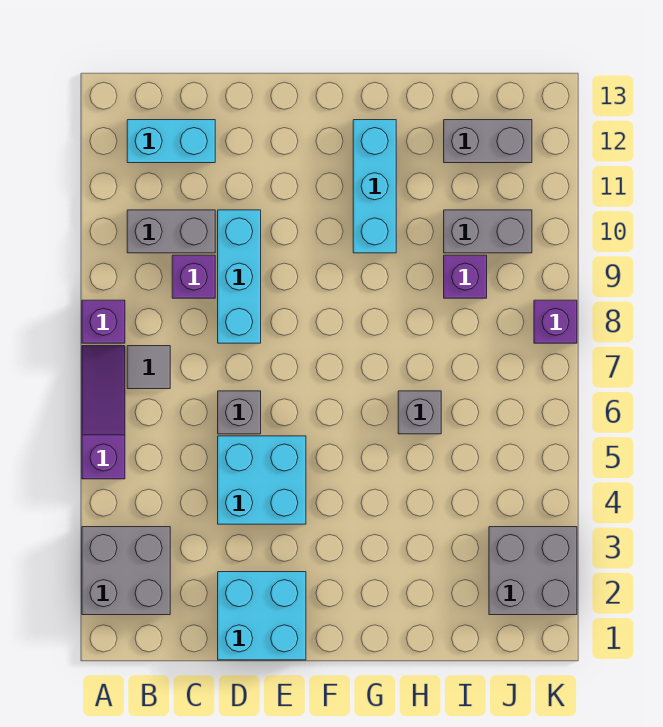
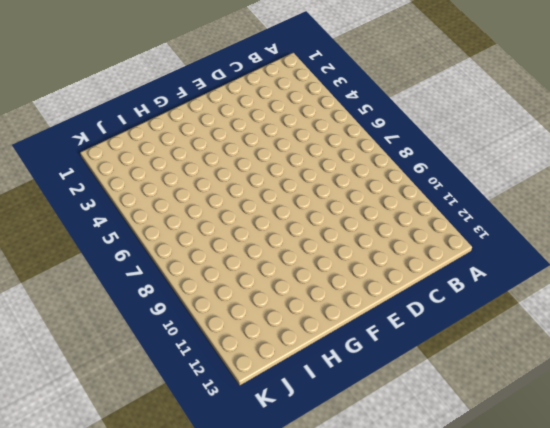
none -> grey brick A2:B3 level 1
none -> purple slope A5:A7 level 1 top 5
none -> purple brick A8 level 1

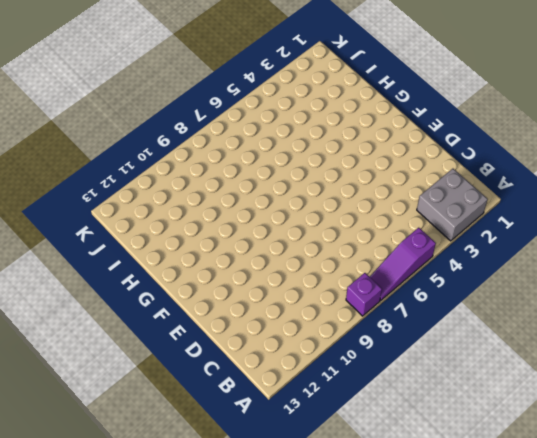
none -> grey tile B7 level 1
none -> grey brick B10:C10 level 1
none -> cyan brick B12:C12 level 1

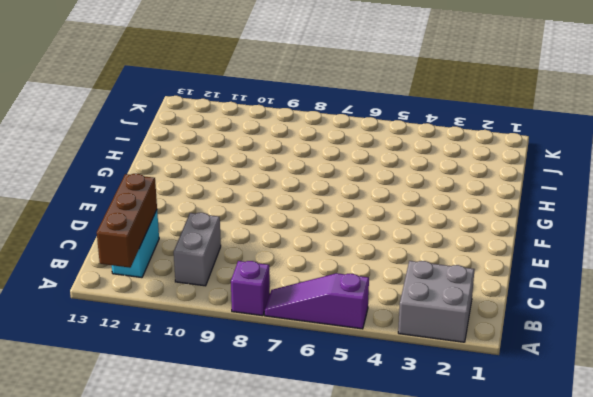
brown brick A12:C12 level 2 -> none
none -> grey tile B7 level 1
none -> purple brick C9 level 1
none -> cyan brick D1:E2 level 1

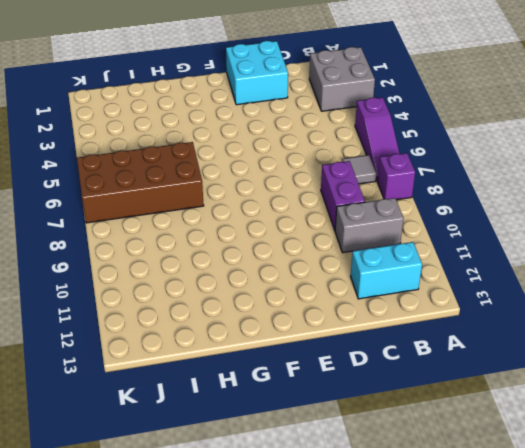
purple brick C8:C9 level 1 -> purple brick C9 level 1
brown brick H6:K7 level 1 -> grey brick H6 level 1
none -> cyan brick D4:E5 level 1
none -> grey brick D6 level 1
none -> cyan brick D8:D10 level 1

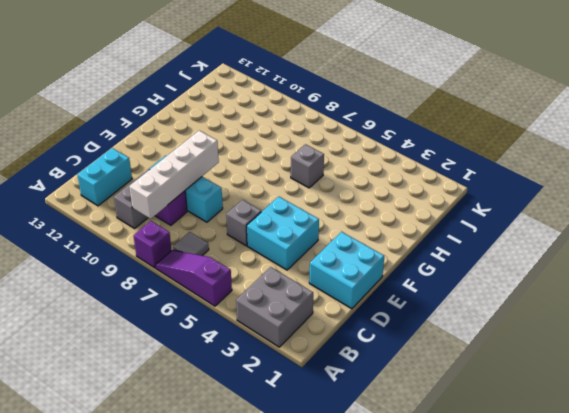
white brick B9:E9 level 2 -> none
none -> cyan brick G10:G12 level 1
none -> purple brick I9 level 1
none -> grey brick I10:J10 level 1

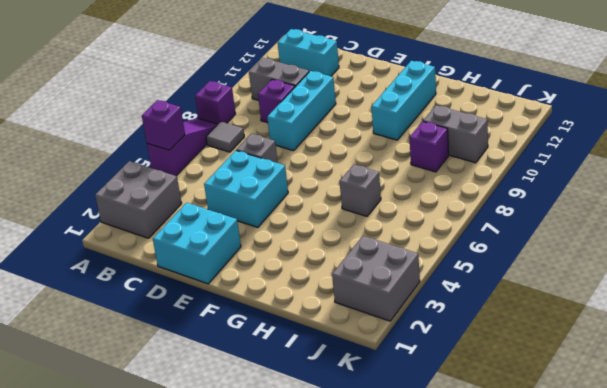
purple brick A5 level 2 -> purple brick K8 level 1
none -> grey brick I12:J12 level 1

